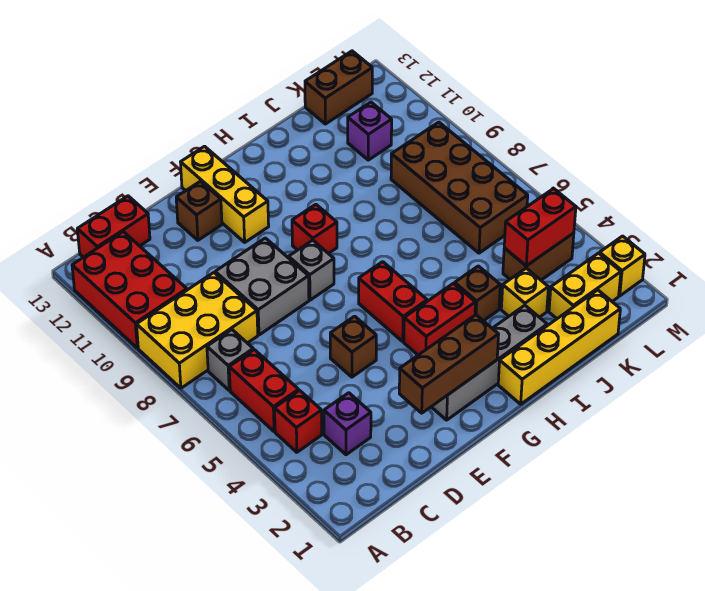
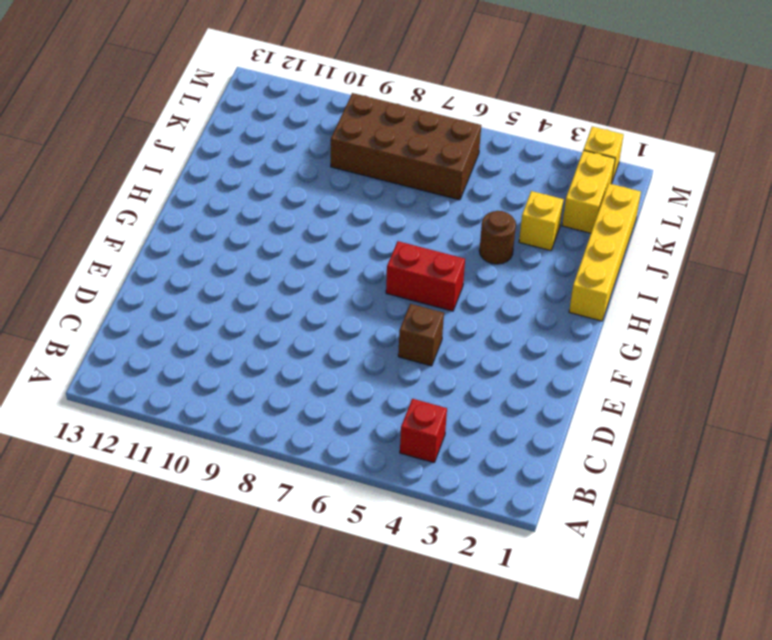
brown round brick I4 level 1 -> brown brick I4 level 1
none -> yellow brick A8:C9 level 1
none -> red brick A10:B12 level 1
none -> red brick B5:B6 level 1

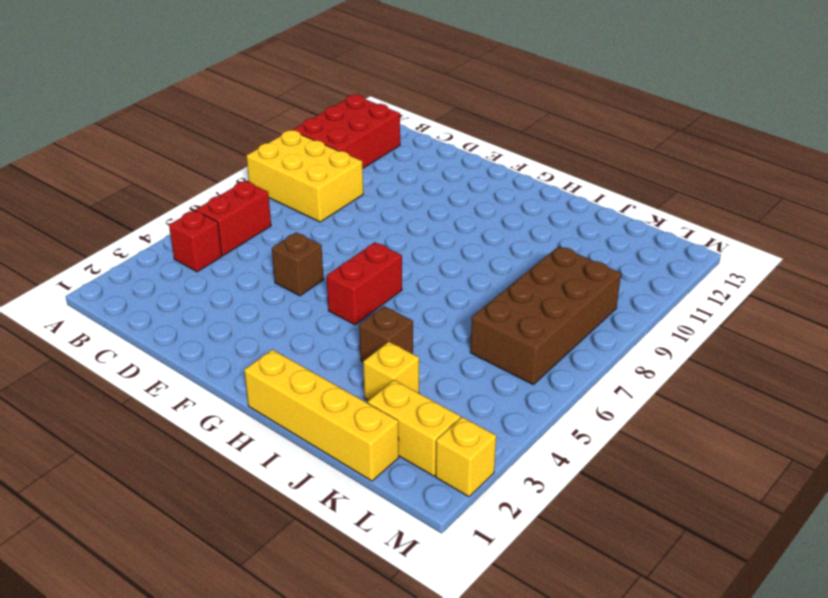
none -> grey brick B7 level 1
none -> red brick B13:C13 level 1
none -> purple brick C3 level 1

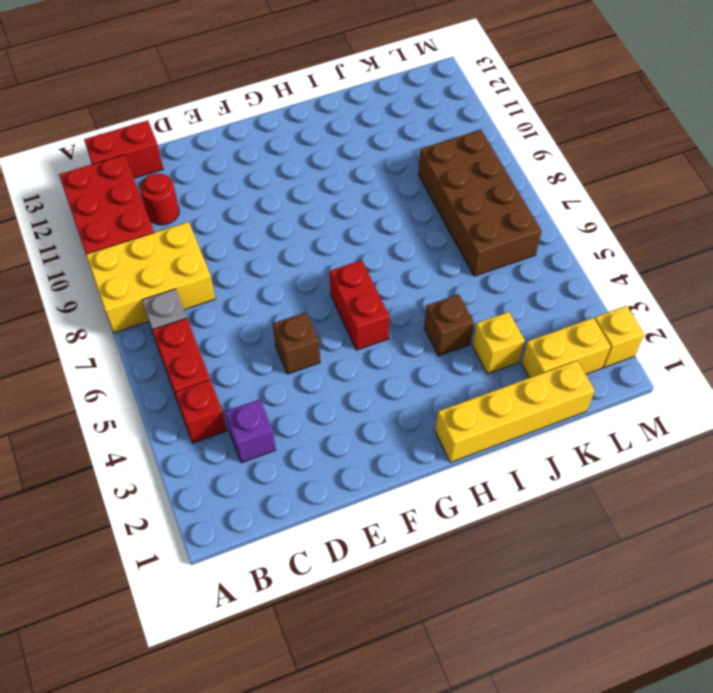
red round brick C11 level 1 -> none
none -> grey brick D8:E9 level 1
none -> brown brick E12 level 1
none -> grey brick F2:I2 level 1

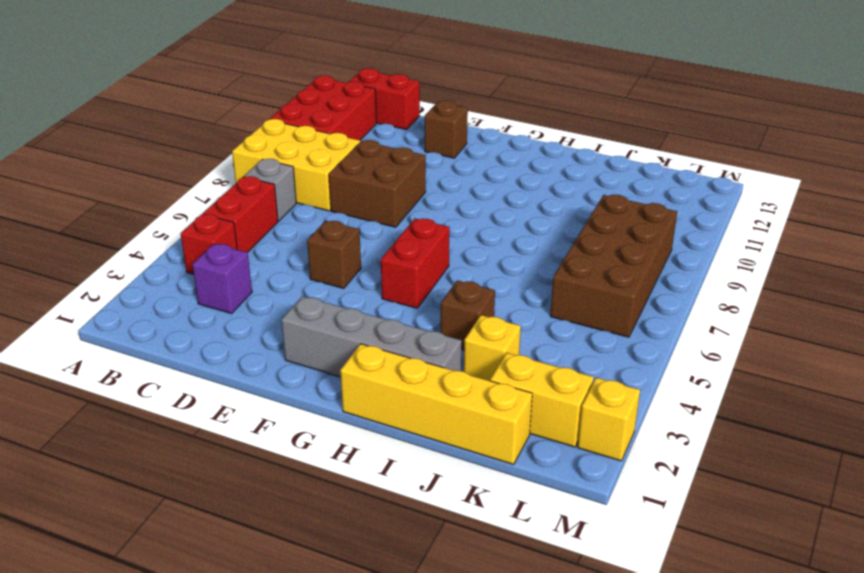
brown brick D8:E9 level 1 -> grey brick D8:E9 level 1
none -> grey brick F8 level 1
none -> yellow brick F11:F13 level 1
none -> red brick G4:H4 level 1

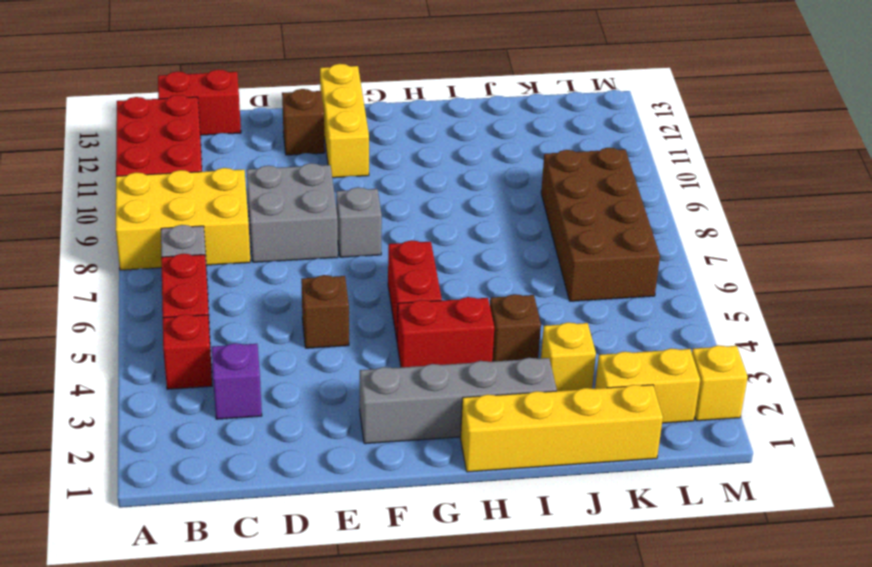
none -> red brick G9 level 1
none -> brown brick K4:L4 level 1
none -> purple brick K11 level 1

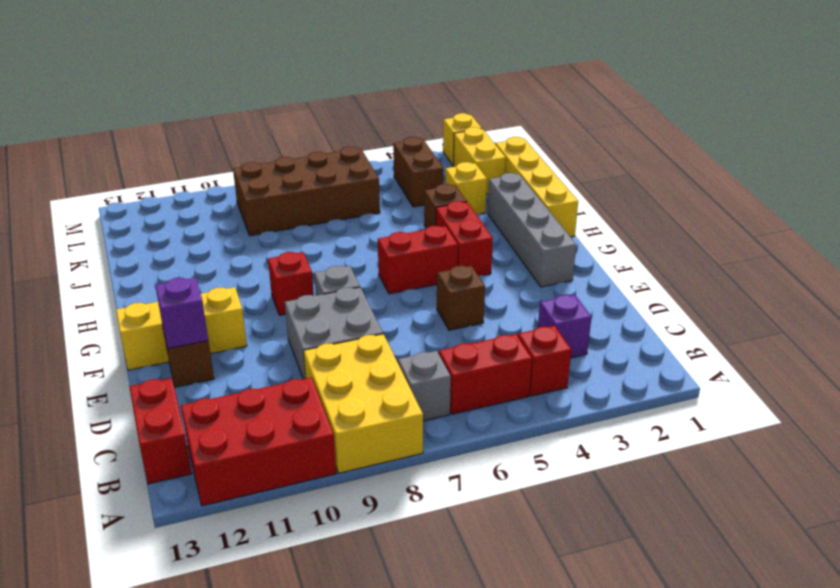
purple brick E12 level 2 -> purple brick K11 level 1
none -> brown brick K13:L13 level 1
none -> brown brick E2:G2 level 2
none -> red brick K4:L4 level 2

